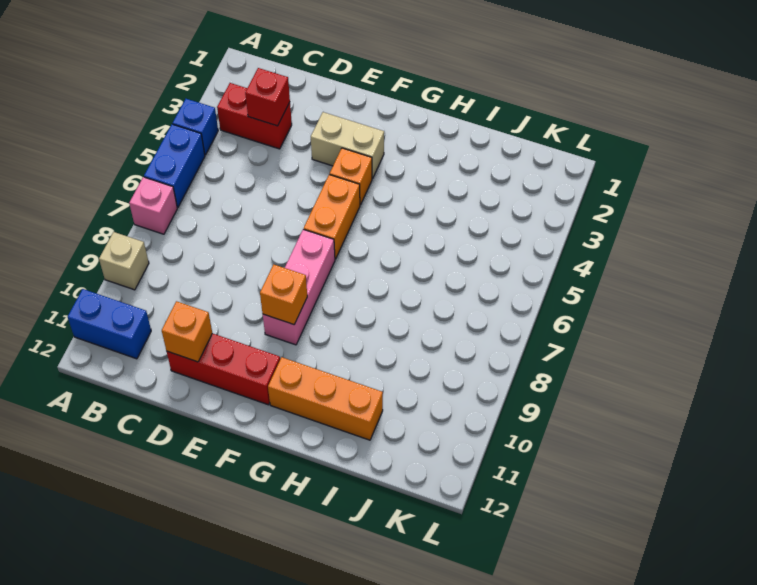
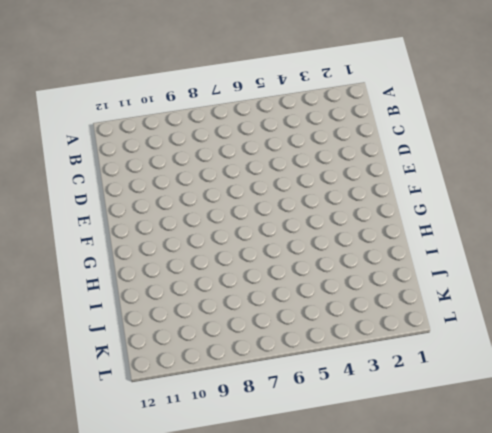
none -> blue brick A4 level 1
none -> blue brick A5:A6 level 1
none -> pink brick A7 level 1

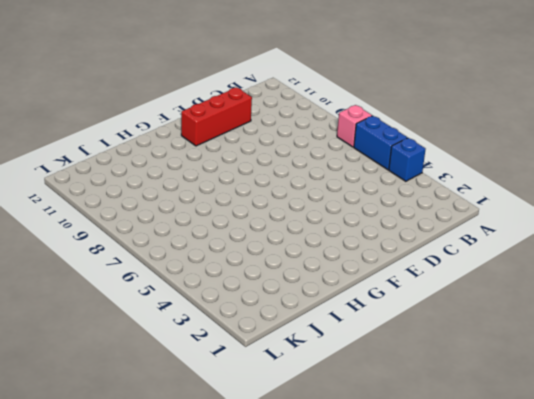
none -> tan brick A9 level 1
none -> blue brick A11:B11 level 1
none -> red brick B3:C3 level 1

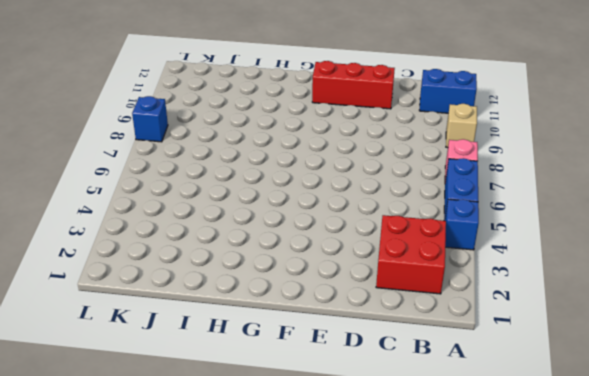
red brick B2:C3 level 1 -> red brick B3:C3 level 1
blue brick L8 level 1 -> none
none -> tan brick E3:F3 level 1
none -> orange brick F4 level 1
none -> orange brick F5:F6 level 1

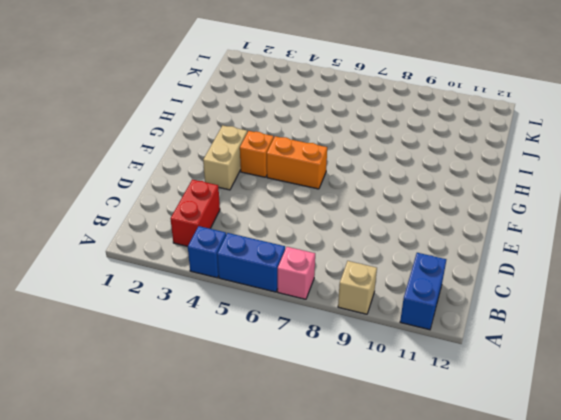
none -> red brick D11:F11 level 1
none -> pink brick F7:F9 level 1
none -> orange brick G11:I11 level 1

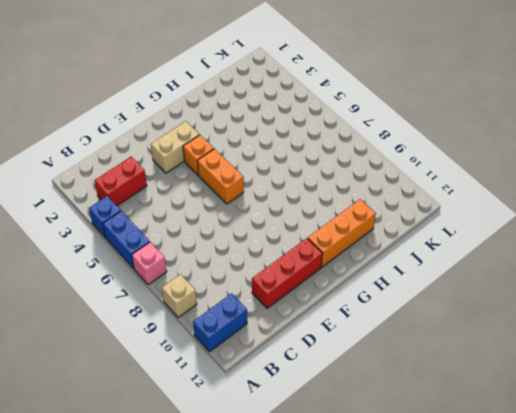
none -> pink brick F7:F9 level 1
none -> red brick C3 level 2
none -> orange brick D11 level 2

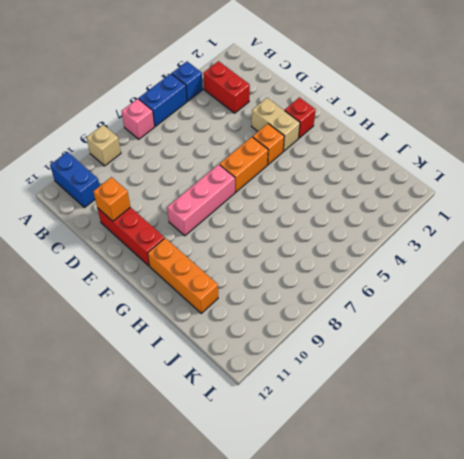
red brick F2 level 1 -> red brick C3 level 2
none -> orange brick F9 level 2

